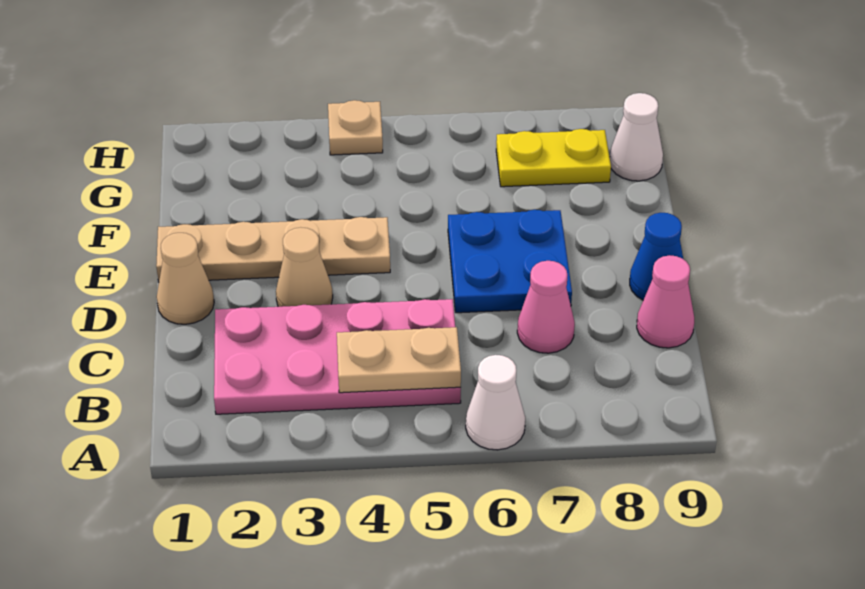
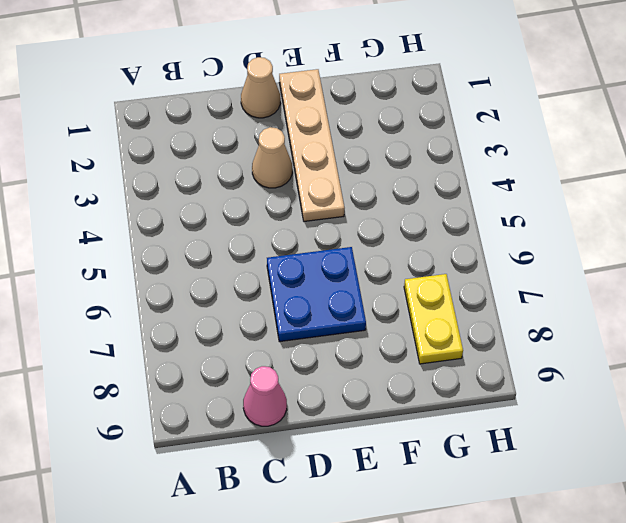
none -> white cone A6 level 1
none -> pink plate B2:C5 level 1
none -> pink cone C7 level 1

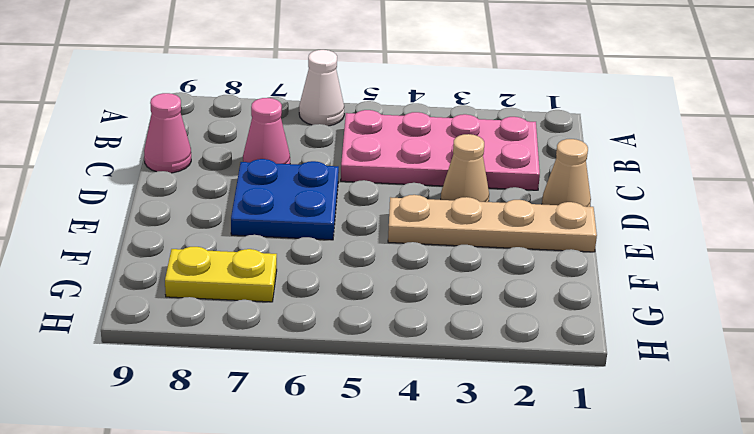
none -> blue cone D9 level 1
none -> white cone G9 level 1
none -> tan plate H4 level 1

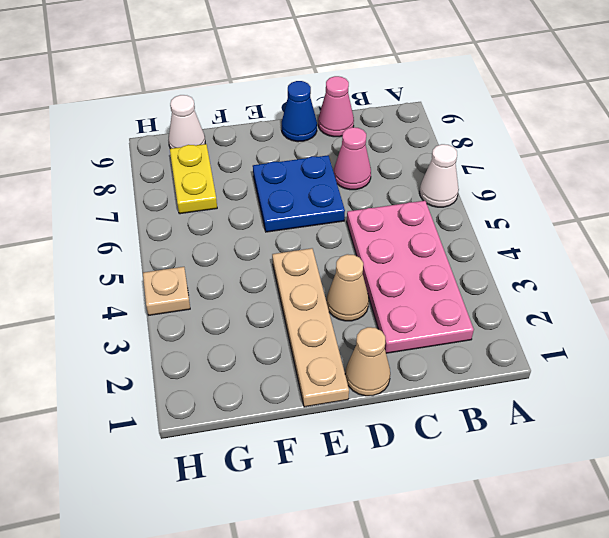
none -> tan plate B4:B5 level 2

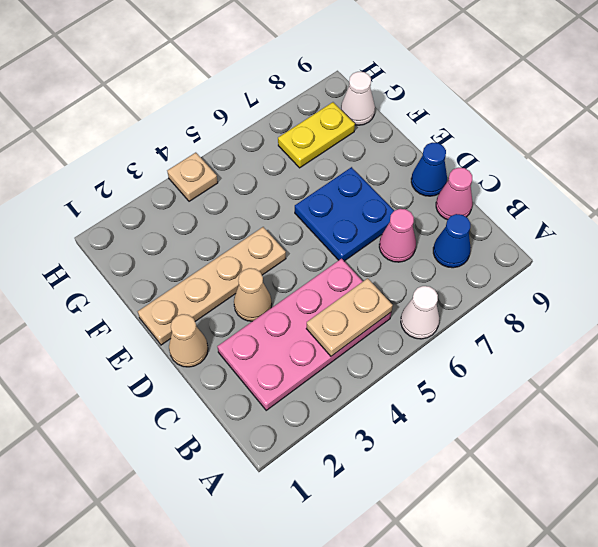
blue cone B8 level 1 -> none

